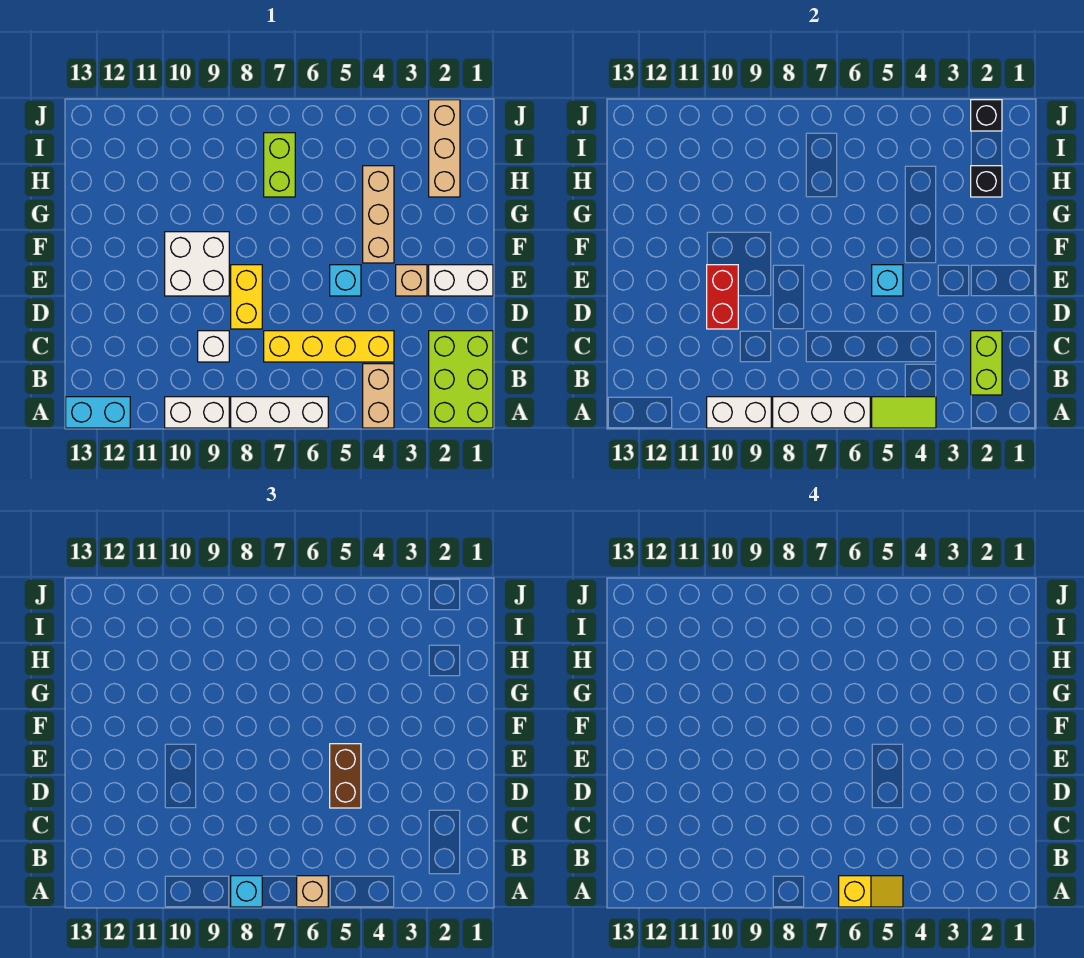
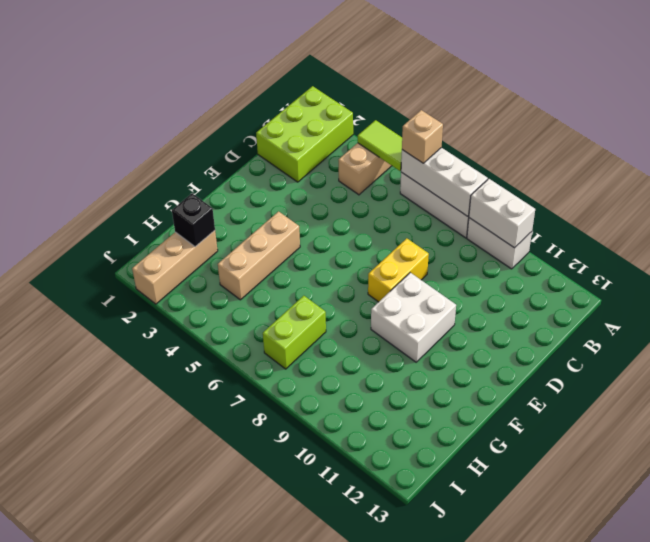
none -> cyan brick A12:A13 level 1
none -> yellow brick C4:C7 level 1
none -> white brick C9 level 1

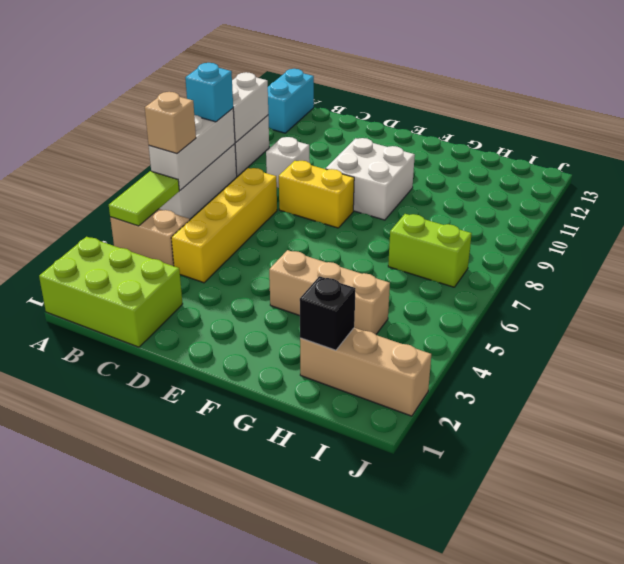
none -> white brick E1:E2 level 1
none -> tan brick E3 level 1
none -> cyan brick E5 level 1

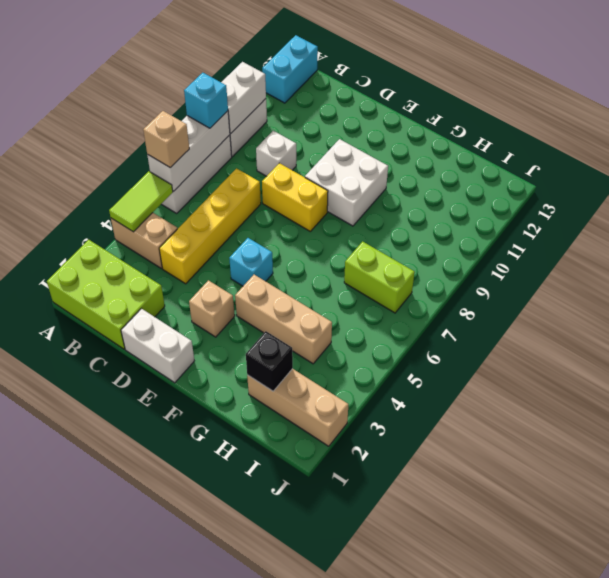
white brick D1:E1 level 1 -> white brick E1:E2 level 1
none -> lime brick B2:C2 level 2
none -> red brick D10:E10 level 2
none -> cyan brick E5 level 2

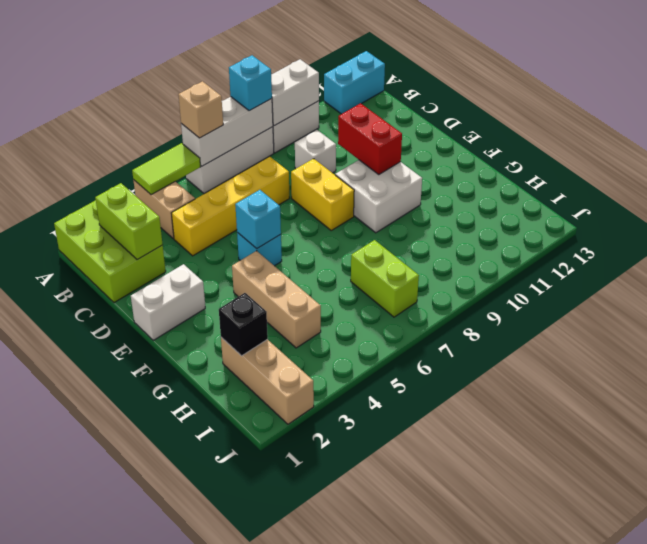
none -> tan brick E3 level 1
none -> black brick J2 level 2
none -> brown brick D5:E5 level 3

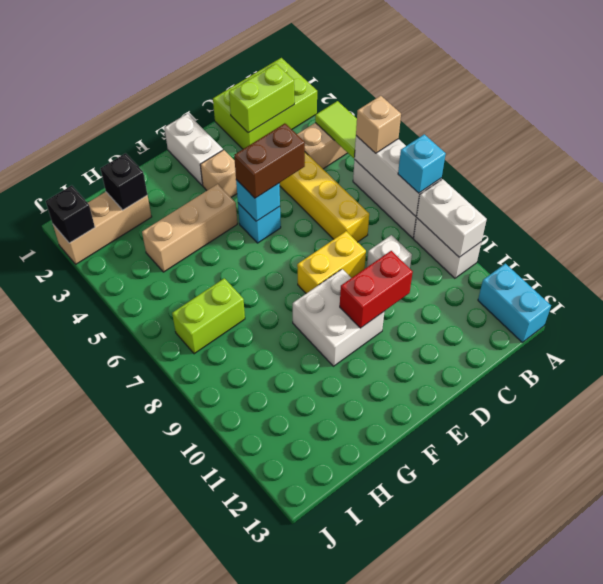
none -> yellow slope A5:A6 level 4 top 6

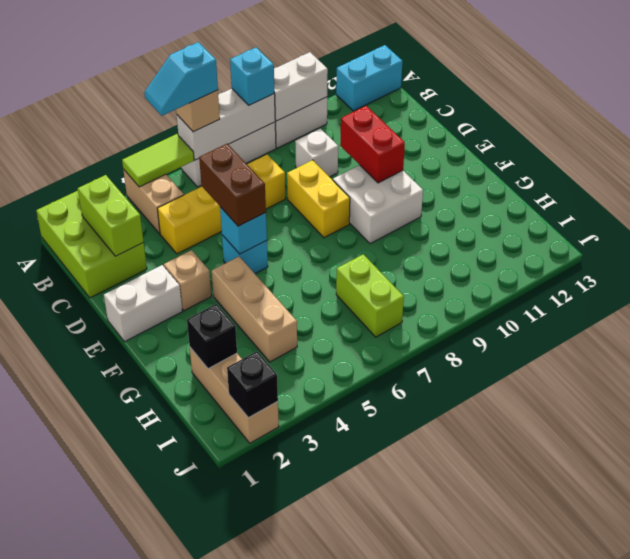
cyan slope A5:A6 level 4 top 6 -> yellow slope A5:A6 level 4 top 6

